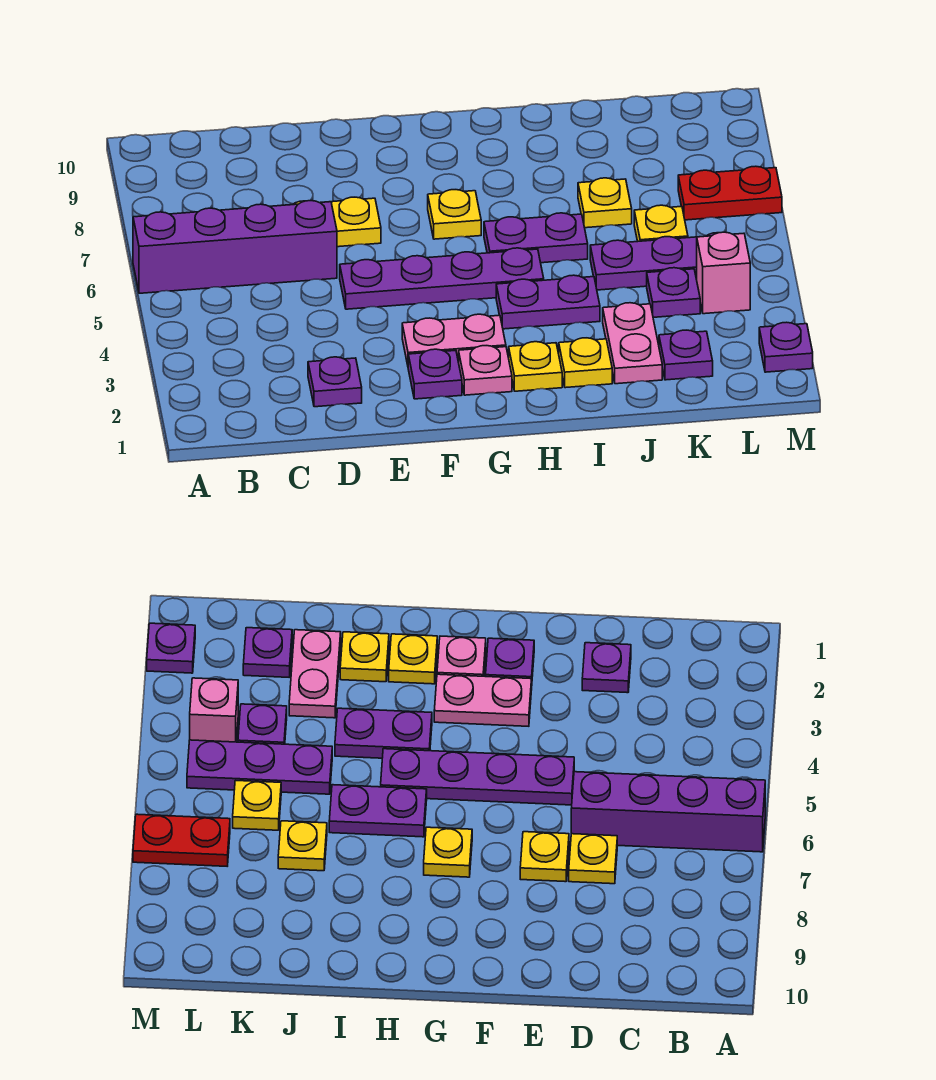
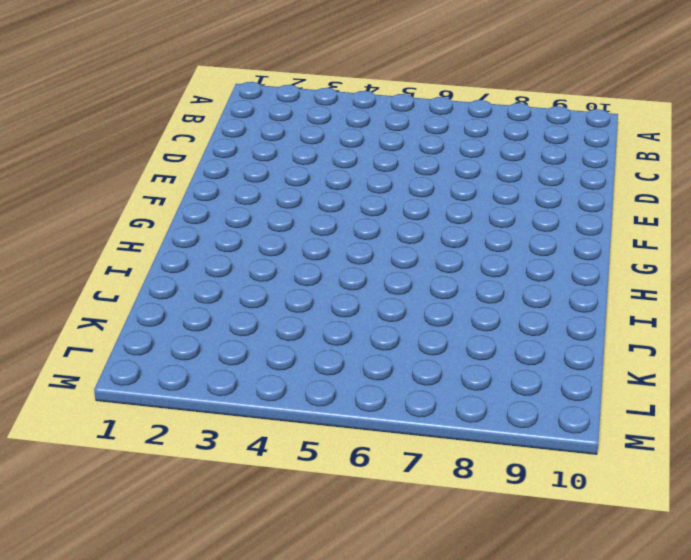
none -> purple brick A6:D6 level 1
none -> purple plate D2 level 1
none -> yellow plate D7 level 1

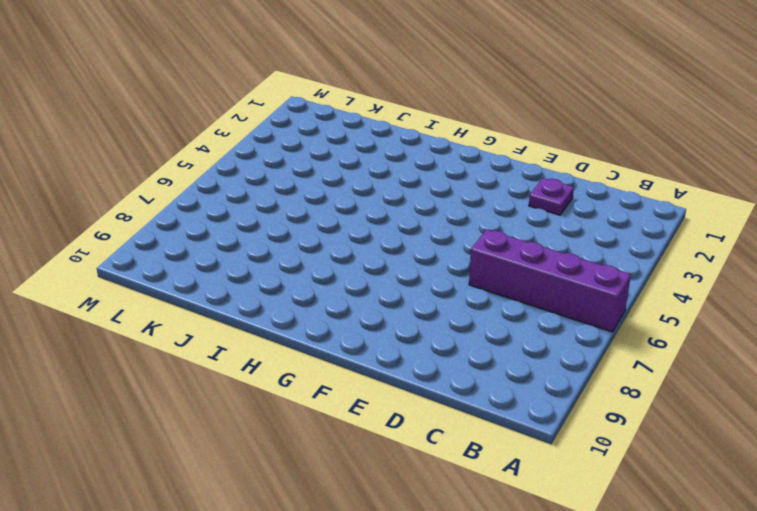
none -> yellow plate D7 level 1
none -> purple plate E5:H5 level 1
none -> yellow plate E7 level 1

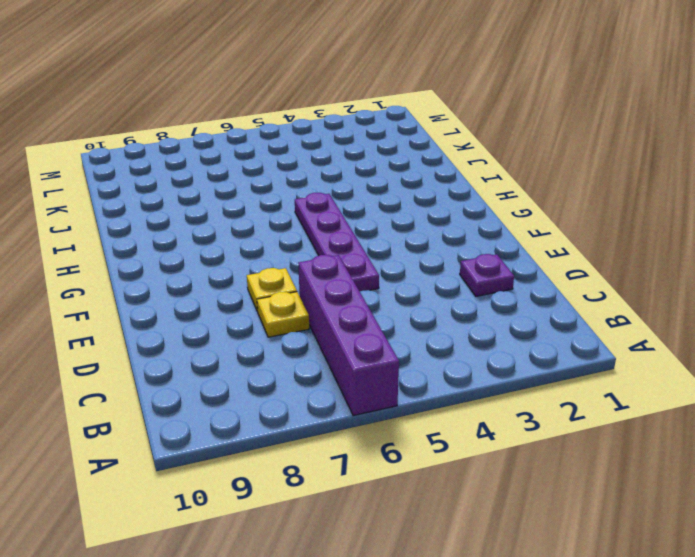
none -> purple plate F2 level 1
none -> pink plate F3:G3 level 1
none -> pink plate G2 level 1

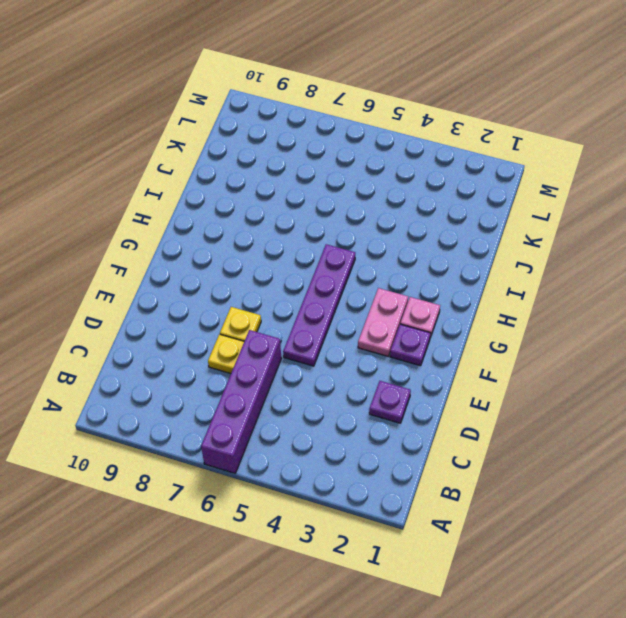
none -> yellow plate G7 level 1
none -> yellow plate H2 level 1
none -> purple plate H4:I4 level 1

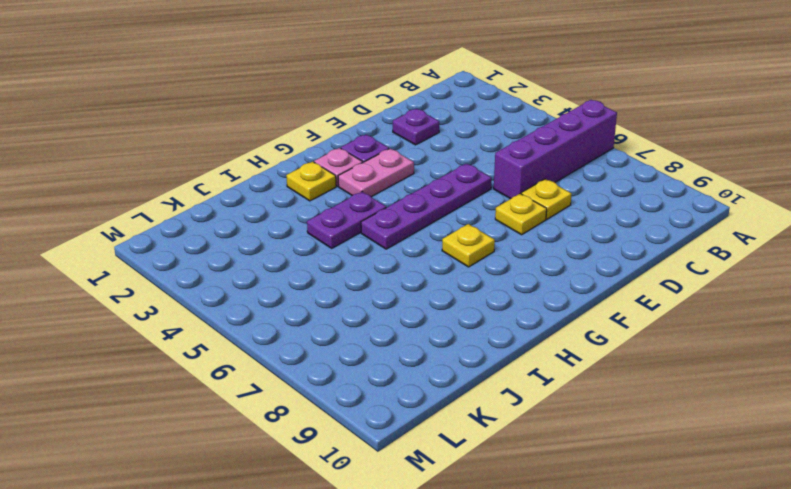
none -> purple plate H6:I6 level 1
none -> yellow plate I2 level 1
none -> pink plate J2:J3 level 1

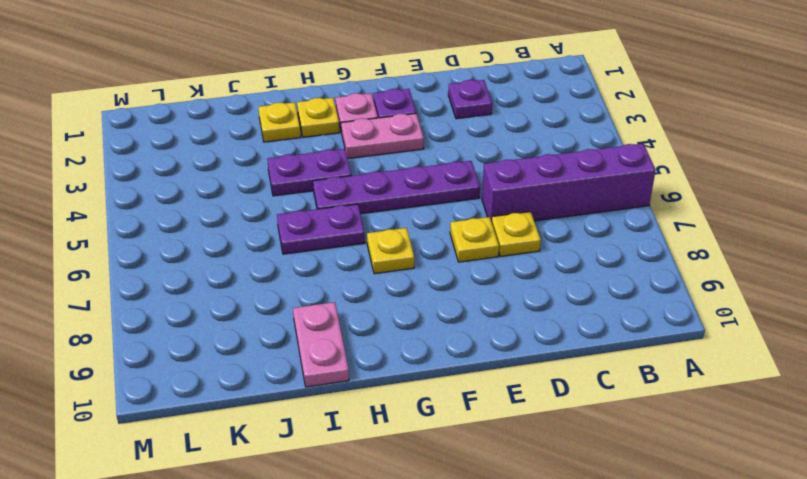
pink plate I9:I10 level 1 -> pink plate J2:J3 level 1
none -> purple plate J5:L5 level 1
none -> yellow plate J7 level 1
none -> purple plate K2 level 1

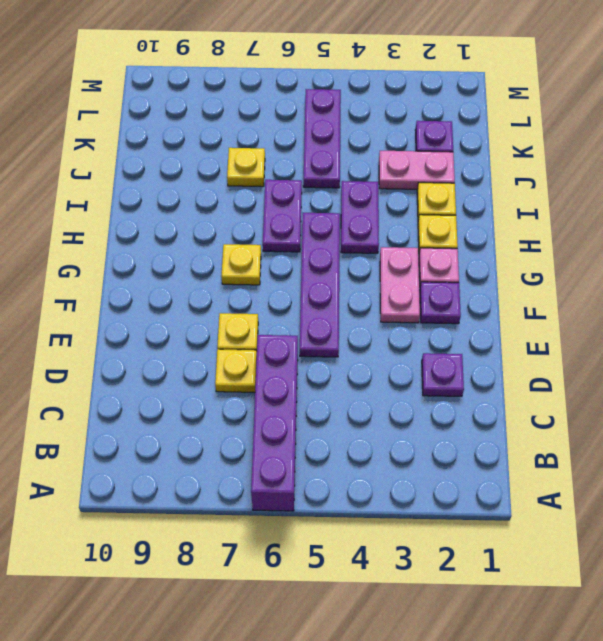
none -> purple plate K4 level 1
none -> yellow plate K6 level 1
none -> pink brick L4 level 1

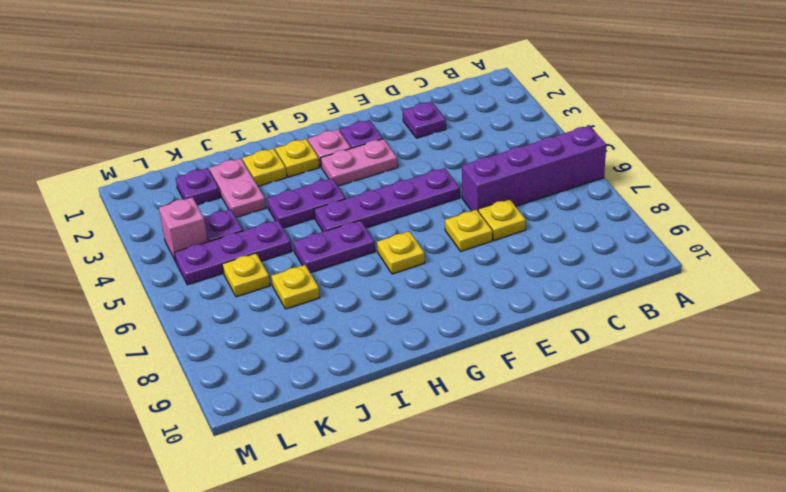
none -> red plate L7:M7 level 1
none -> purple plate M2 level 1

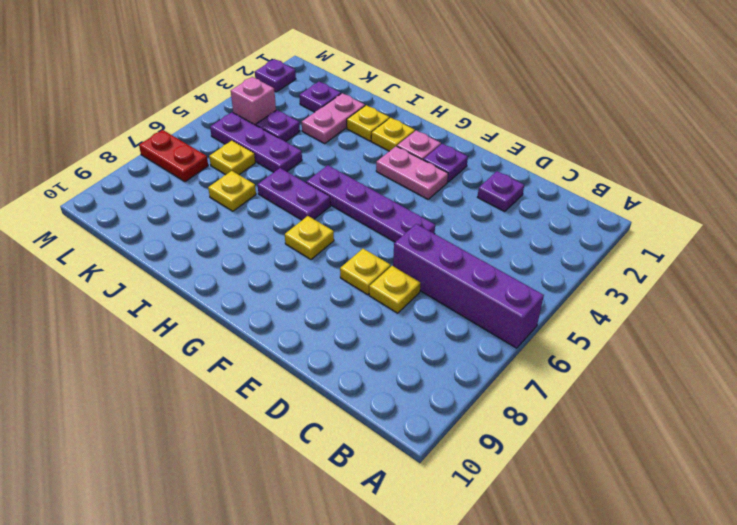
none -> purple plate H4:I4 level 1

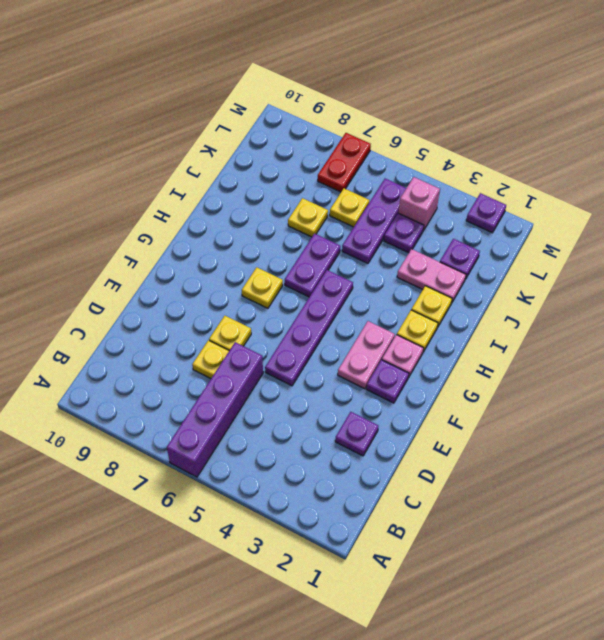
none -> purple plate H4:I4 level 1

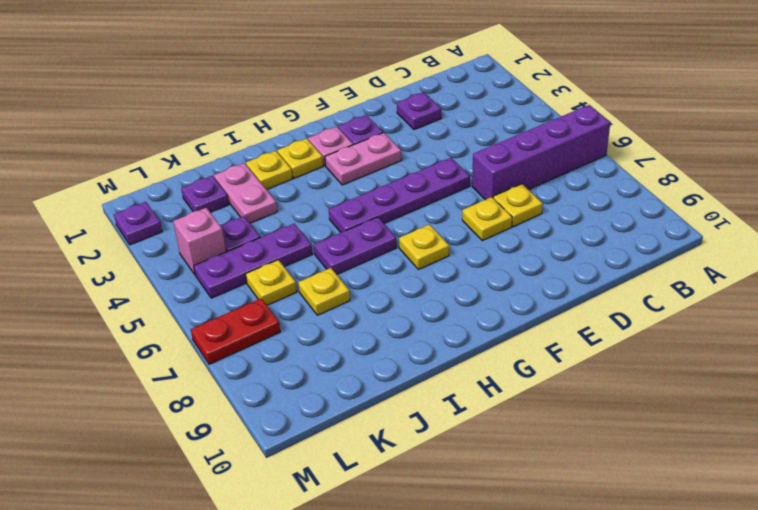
none -> purple plate H4:I4 level 1

